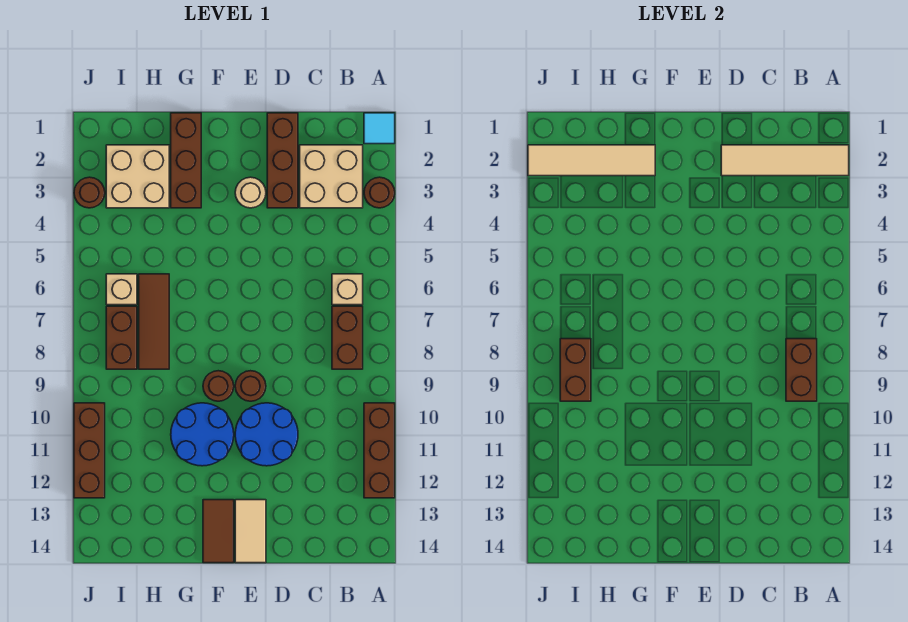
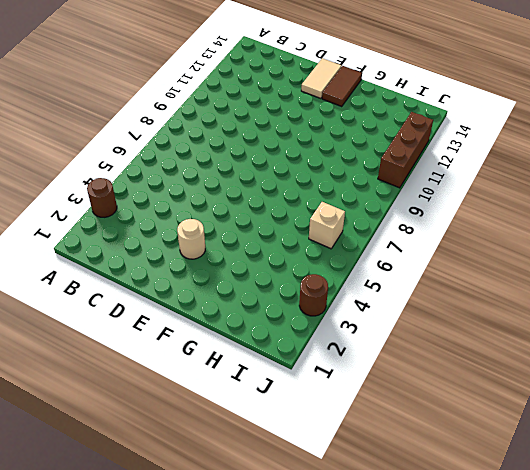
none -> cyan tile A1 level 1
none -> brown brick A10:A12 level 1
none -> tan brick B2:C3 level 1

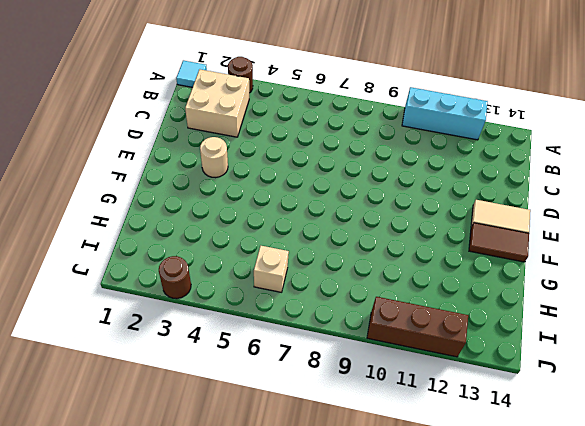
cyan brick A10:A12 level 1 -> brown brick A10:A12 level 1
none -> tan brick B6 level 1
none -> brown brick B7:B8 level 1
none -> brown brick D1:D3 level 1

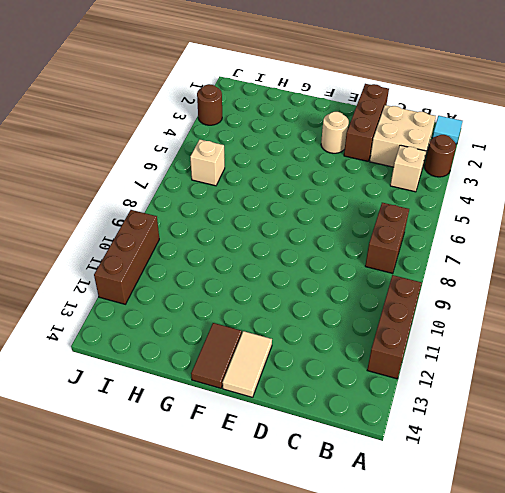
tan brick B4 level 1 -> tan brick B6 level 1
none -> blue round brick D10:E11 level 1
none -> brown round brick E9 level 1
none -> brown round brick F9 level 1

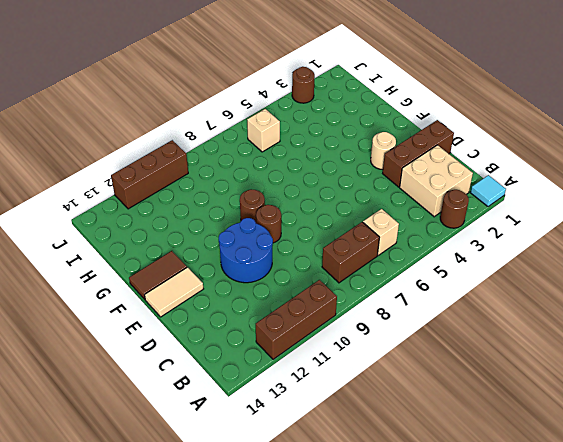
none -> blue round brick F10:G11 level 1
none -> brown brick G1:G3 level 1
none -> tan brick H2:I3 level 1

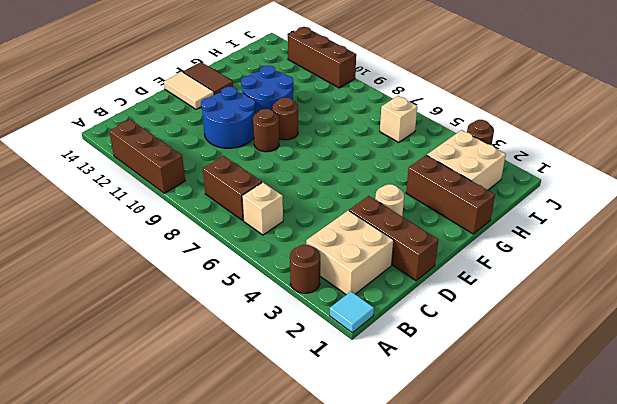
none -> brown tile H6:H8 level 1
none -> brown brick I7:I8 level 1
none -> tan tile A2:D2 level 2

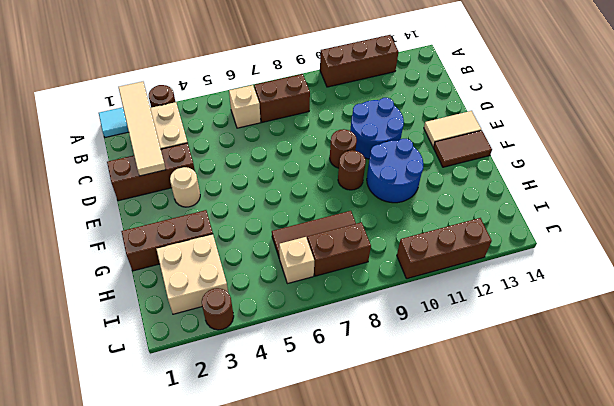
none -> brown brick B8:B9 level 2
none -> tan tile G2:J2 level 2
none -> brown brick I8:I9 level 2

